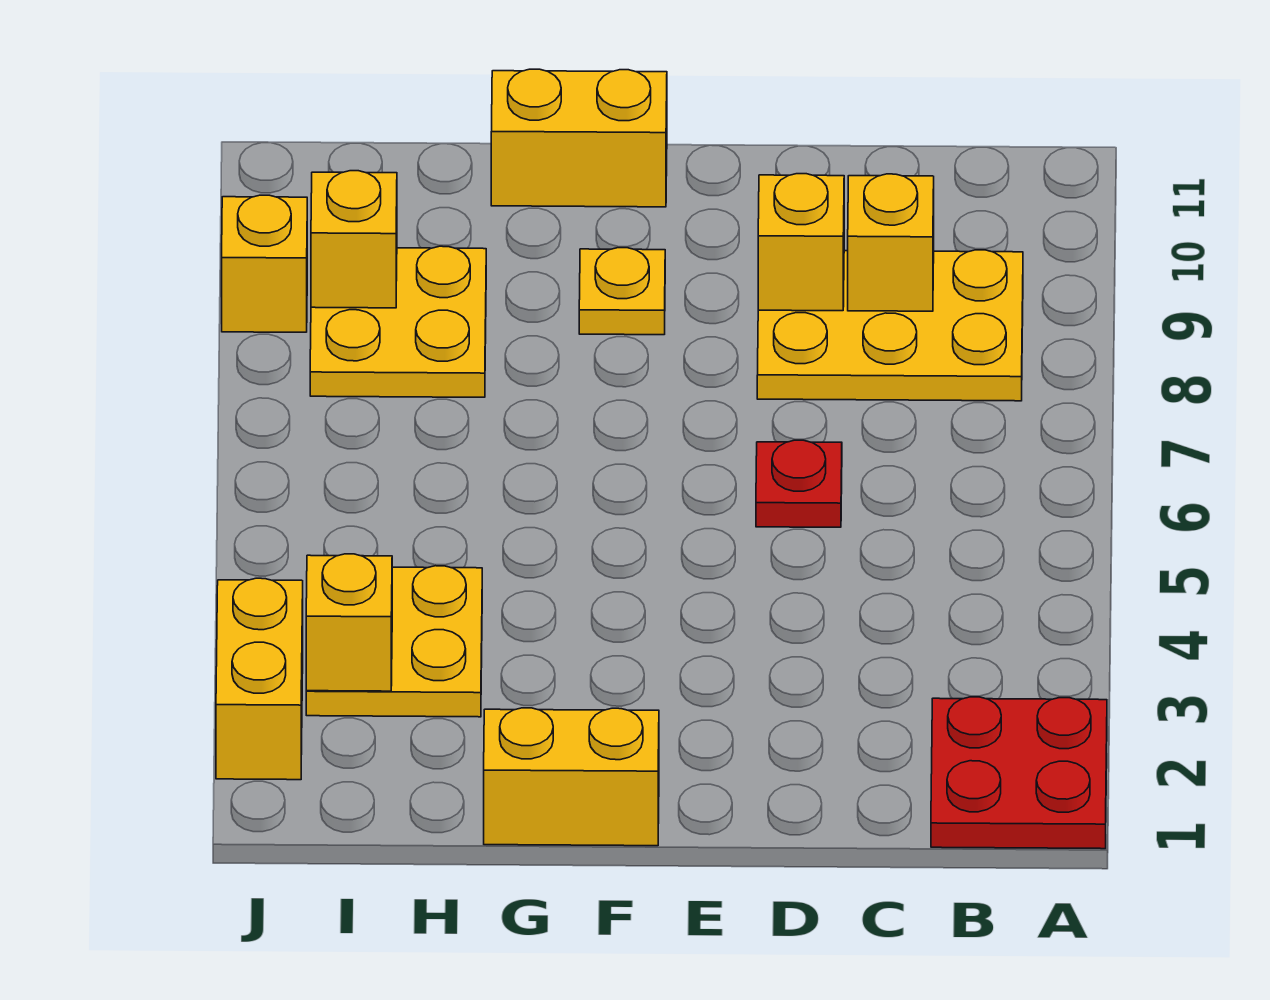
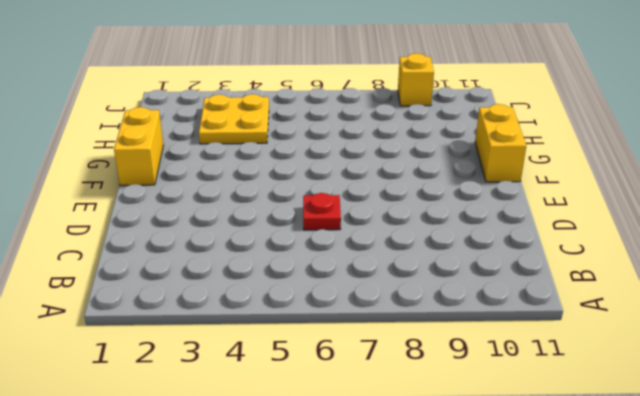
none -> red plate A1:B2 level 1
none -> yellow plate B8:D9 level 1
none -> yellow plate F9 level 1

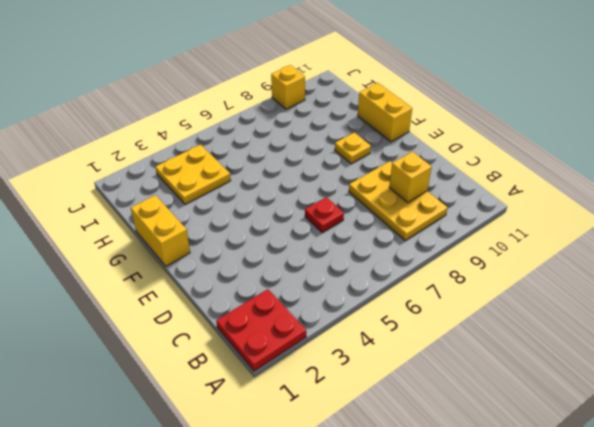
none -> yellow plate H8:I9 level 1
none -> yellow brick J2:J3 level 1
none -> yellow brick D9 level 2

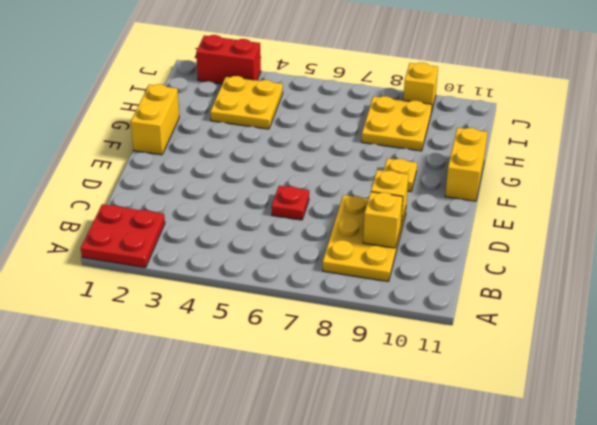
red brick J2:J3 level 1 -> yellow brick J2:J3 level 1
none -> yellow brick I3 level 2
none -> yellow brick I9 level 2

